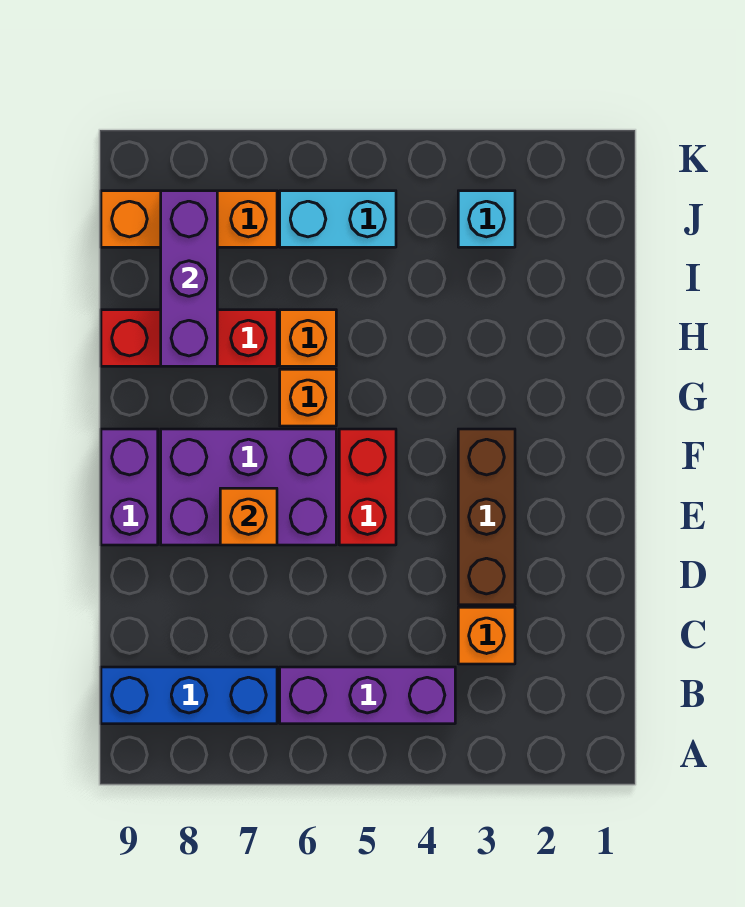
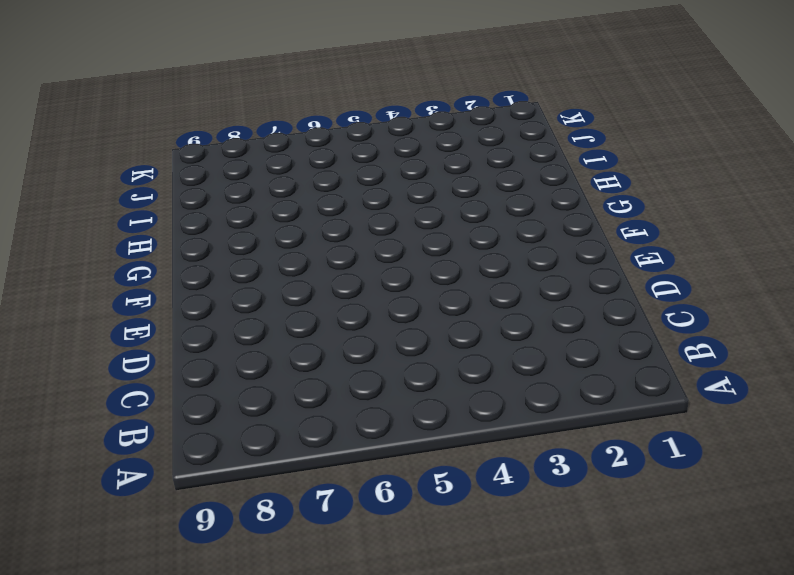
none -> purple brick B4:B6 level 1
none -> blue brick B7:B9 level 1
none -> orange brick C3 level 1

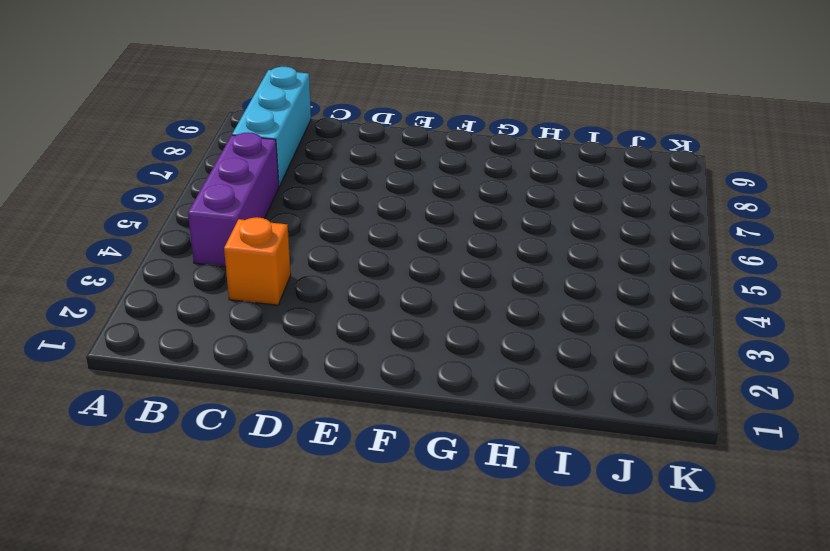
cyan brick B7:B9 level 1 -> blue brick B7:B9 level 1
none -> brown brick D3:F3 level 1
none -> red brick E5:F5 level 1
none -> purple brick E6:F8 level 1

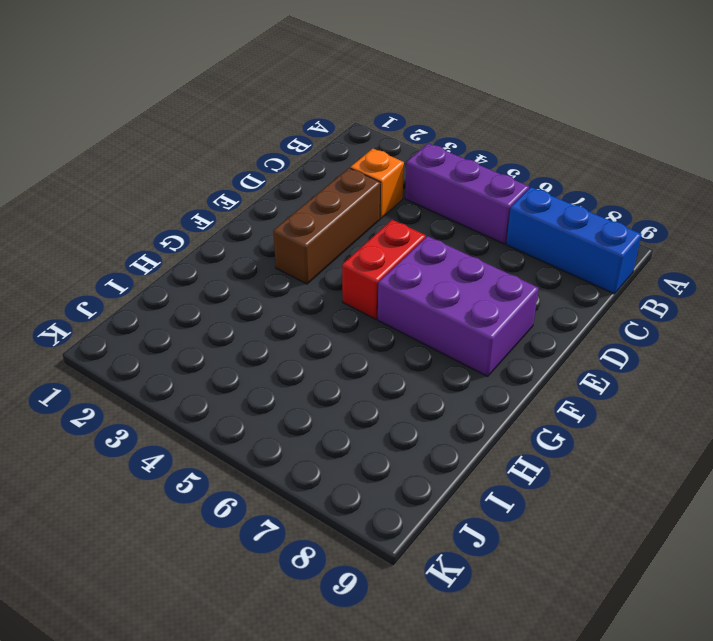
none -> purple brick E9:F9 level 1
none -> orange brick G6 level 1
none -> orange brick H6 level 1

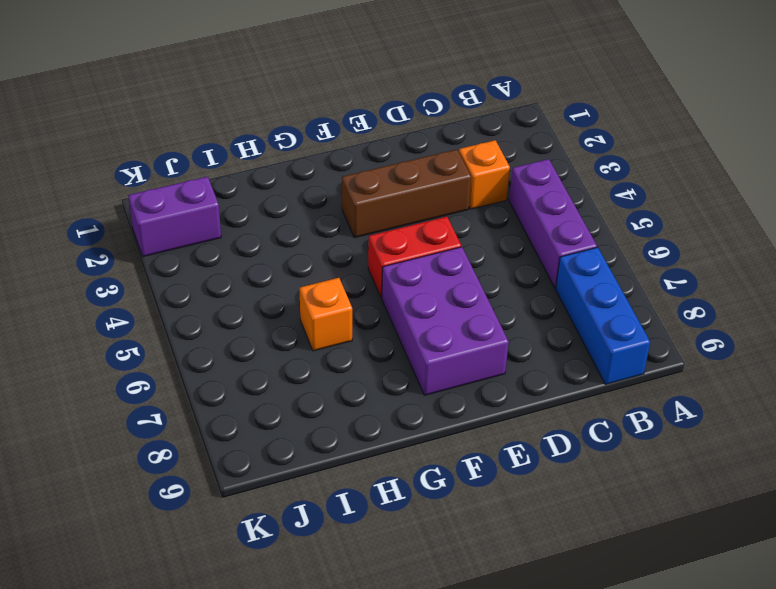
purple brick J2:K2 level 1 -> purple brick E9:F9 level 1
none -> orange brick G6 level 1
none -> red brick H7:H9 level 1
none -> cyan brick J3 level 1

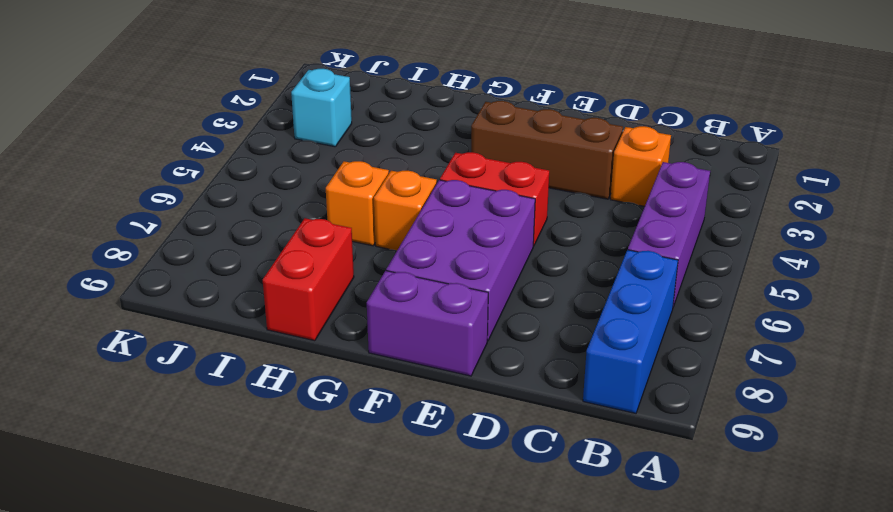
red brick H8:H9 level 1 -> red brick H7:H9 level 1
none -> cyan brick J5:J6 level 1
none -> orange brick J7:J9 level 1
none -> orange brick E7 level 2

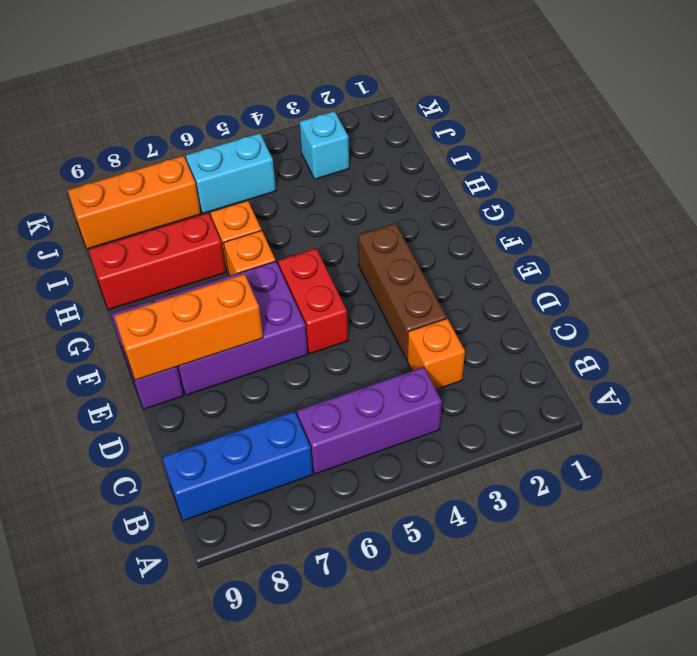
orange brick E7:E9 level 2 -> orange brick E7 level 2
none -> purple brick H8:J8 level 2

